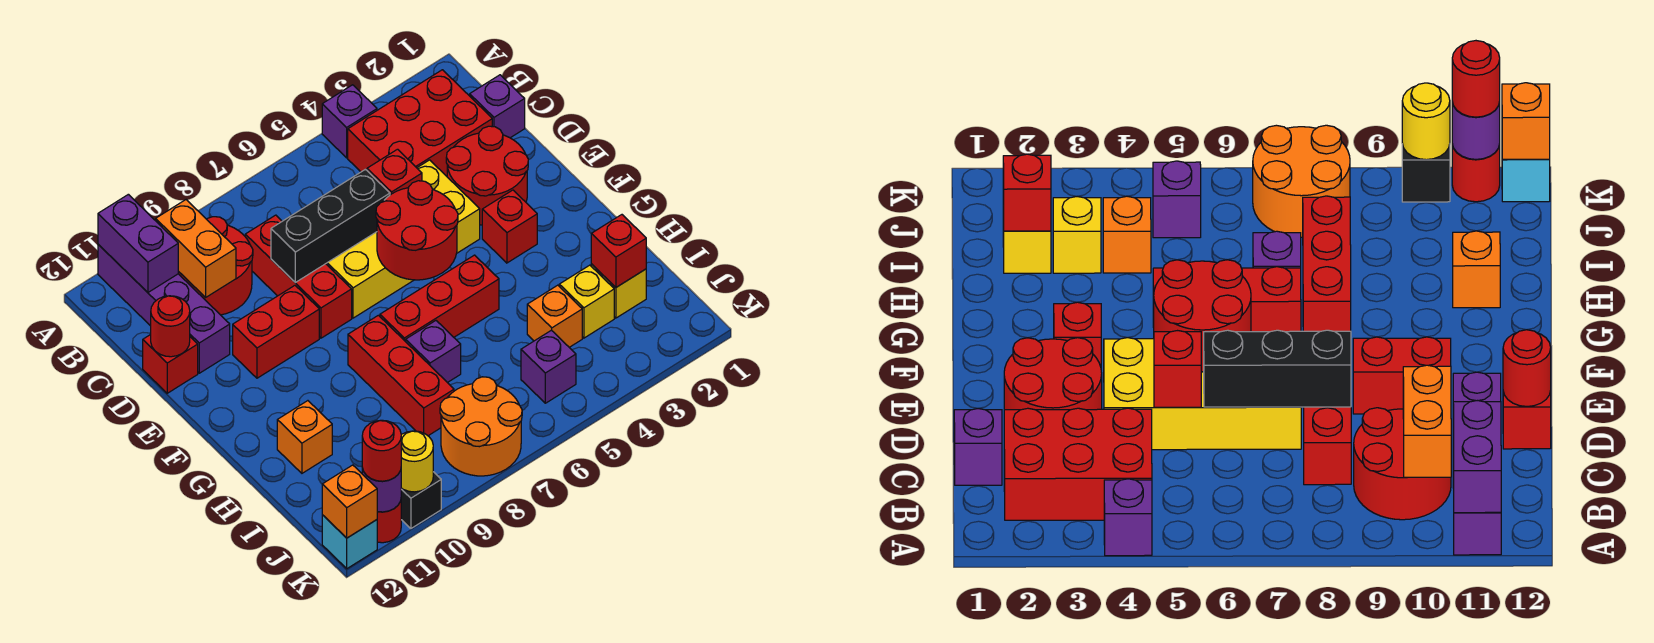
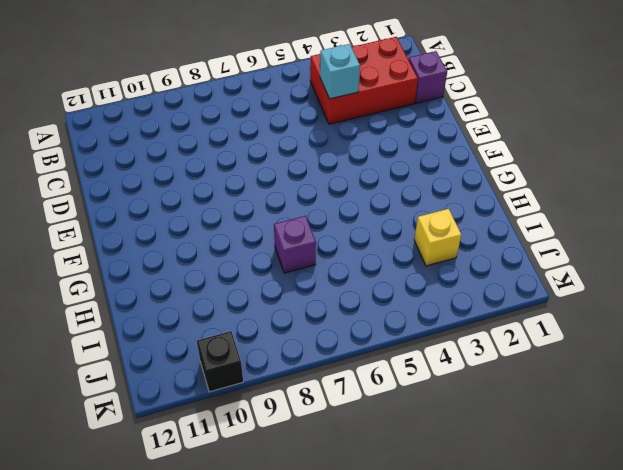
cyan brick C4 level 2 -> cyan brick K12 level 1
none -> purple brick A4 level 1
none -> purple brick A11:D11 level 1
none -> red round brick B9:C10 level 1
none -> red brick C8:E8 level 1

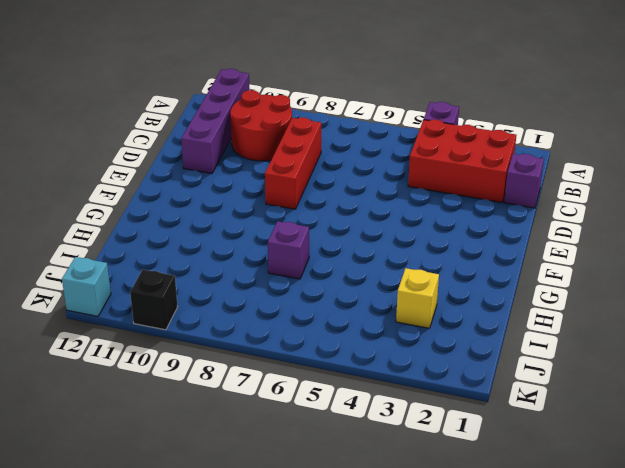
none -> red round brick D2:E3 level 1
none -> yellow brick D4:E7 level 1
none -> red brick D12 level 1
none -> red brick E9:E10 level 1

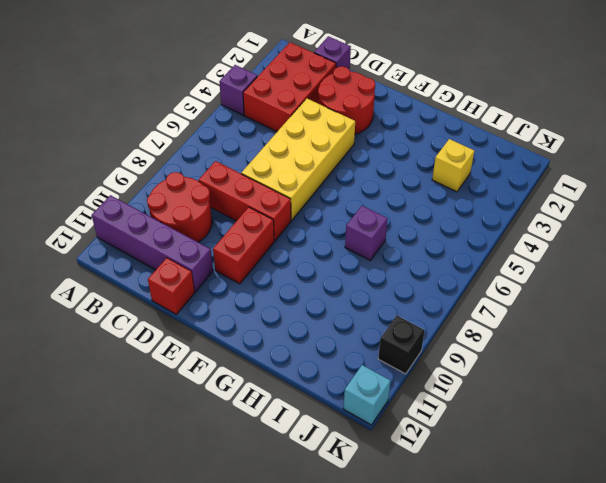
none -> red brick F3 level 1
none -> red brick G5:G7 level 1
none -> red brick G8:I8 level 1
none -> orange brick H11 level 1

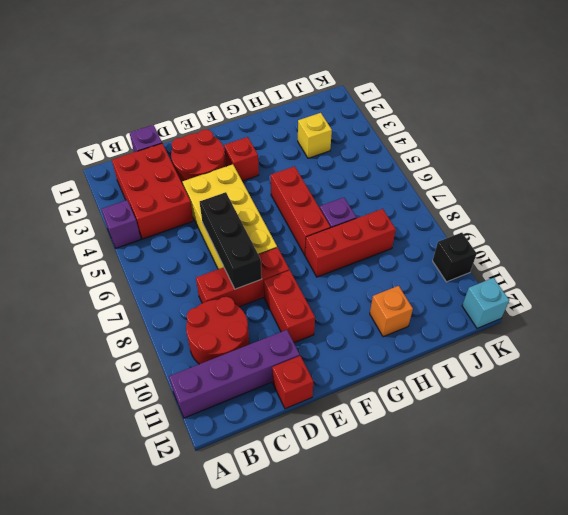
none -> yellow brick I2 level 1
none -> orange brick I4 level 1
none -> purple brick J5 level 1
none -> orange round brick J7:K8 level 1

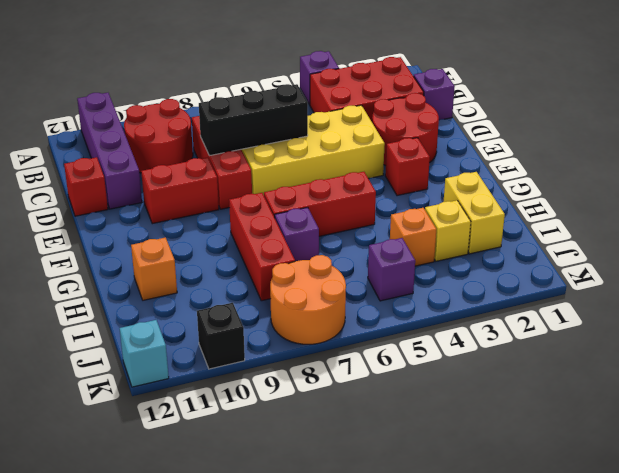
yellow brick H2:I2 level 1 -> yellow brick I2 level 1
none -> red round brick K11 level 1
none -> purple brick A11:B11 level 2
none -> orange brick B10:C10 level 2
none -> red brick D5 level 2

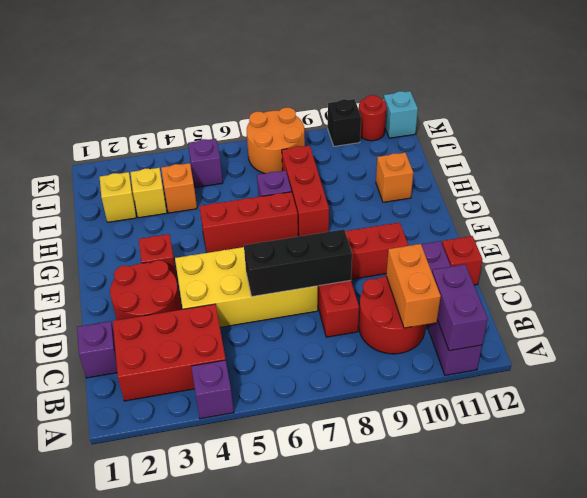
none -> red brick D5 level 2
none -> red round brick D12 level 2
none -> red round brick E5:F6 level 2
none -> red brick I2 level 2

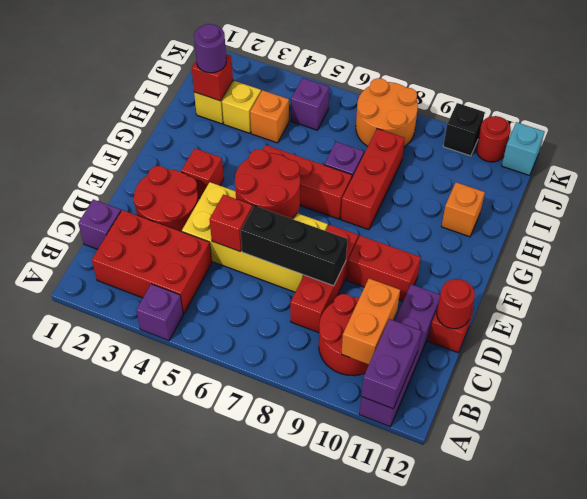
purple round brick I2 level 3 -> purple round brick K11 level 2
none -> yellow round brick K10 level 2
none -> orange brick K12 level 2
none -> red round brick K11 level 3

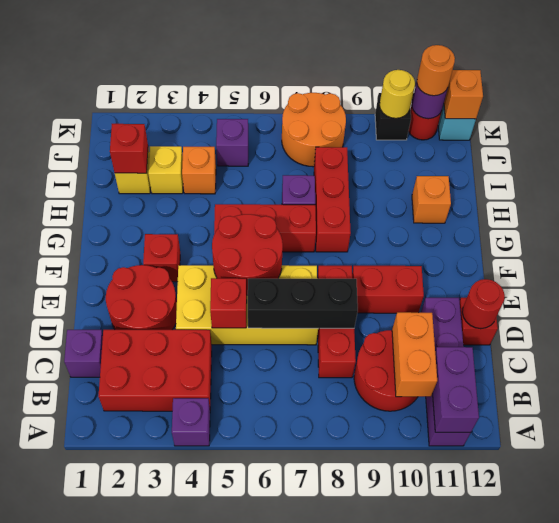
orange round brick K11 level 3 -> red round brick K11 level 3

